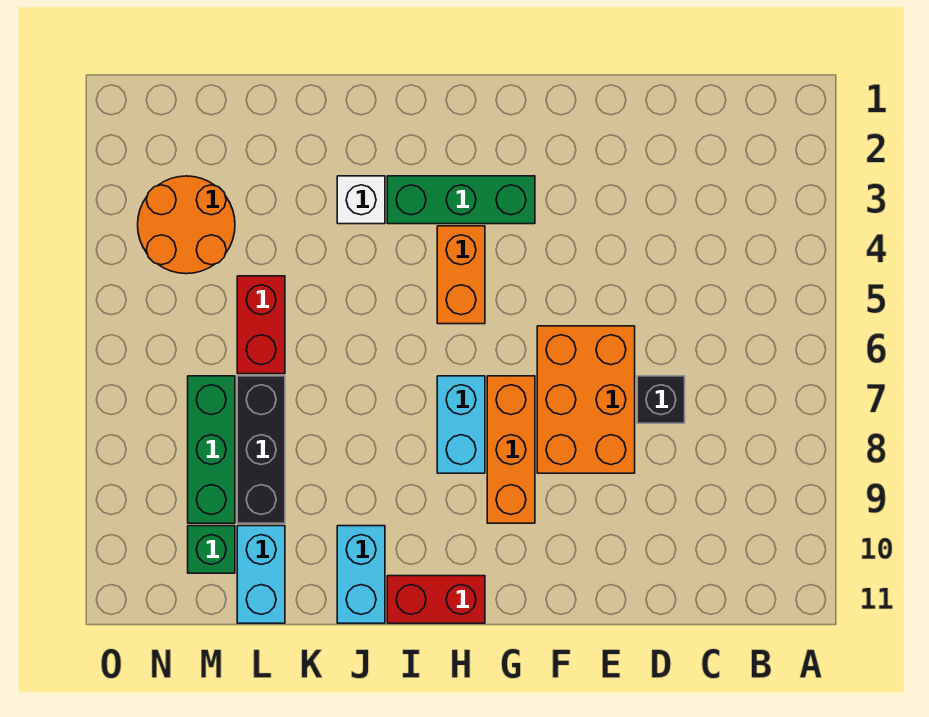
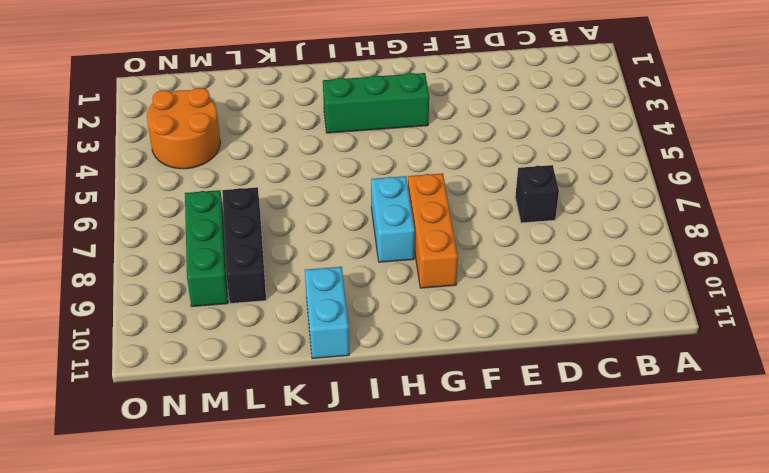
none -> orange brick E6:F8 level 1
none -> orange brick H4:H5 level 1
none -> red brick H11:I11 level 1

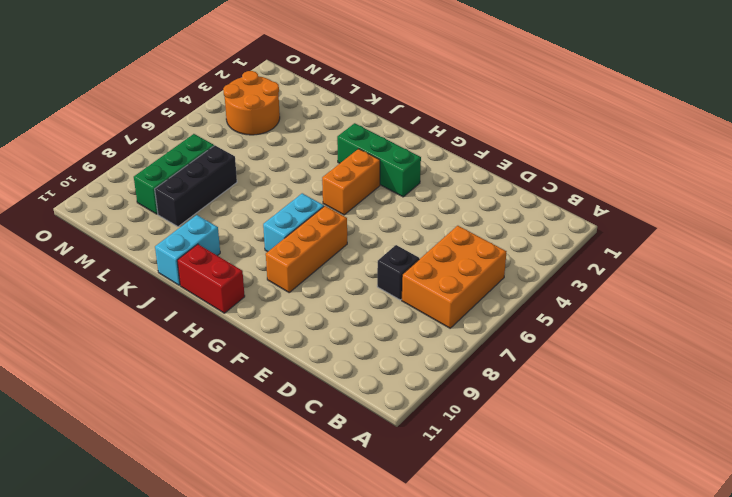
orange brick B5:C7 level 1 -> orange brick E6:F8 level 1
none -> white brick J3 level 1
none -> red brick L5:L6 level 1
none -> cyan brick L10:L11 level 1

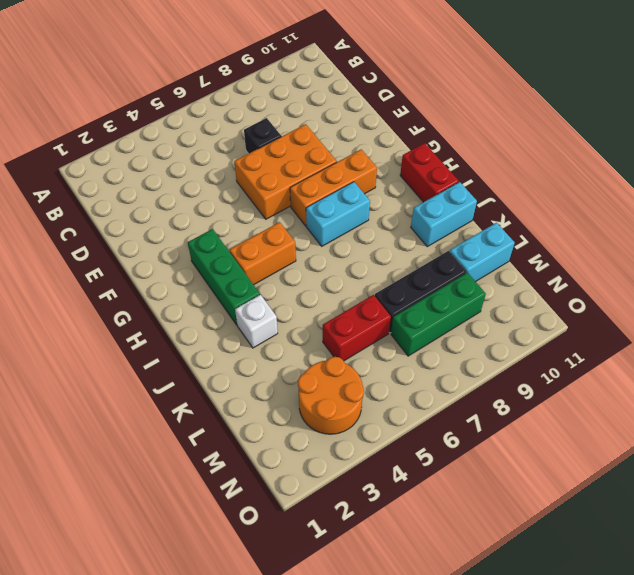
none -> green brick M10 level 1

